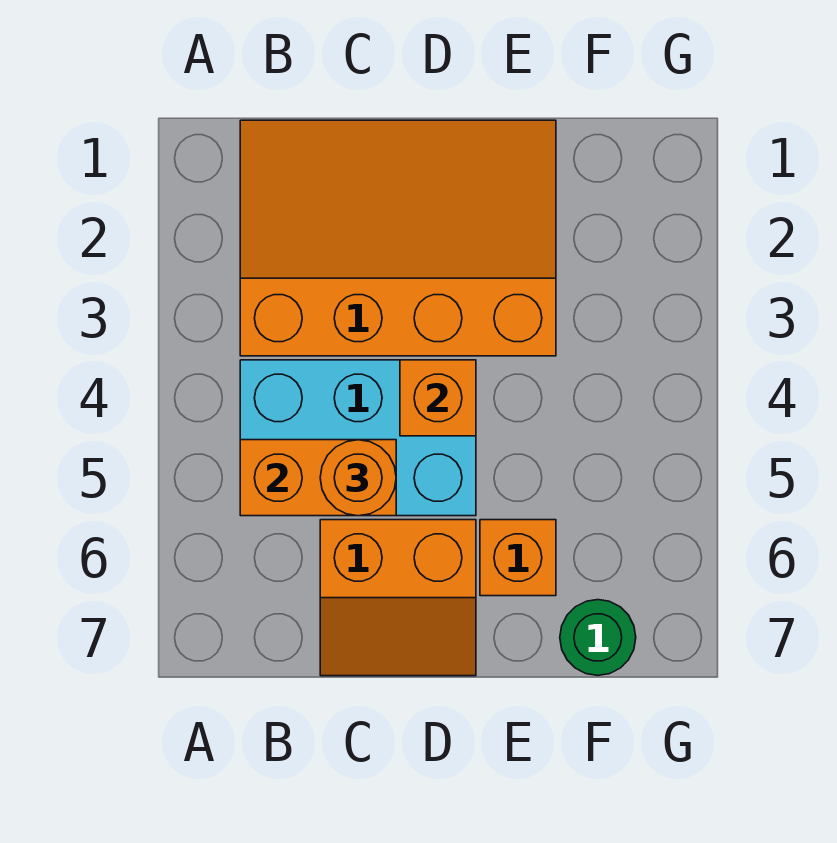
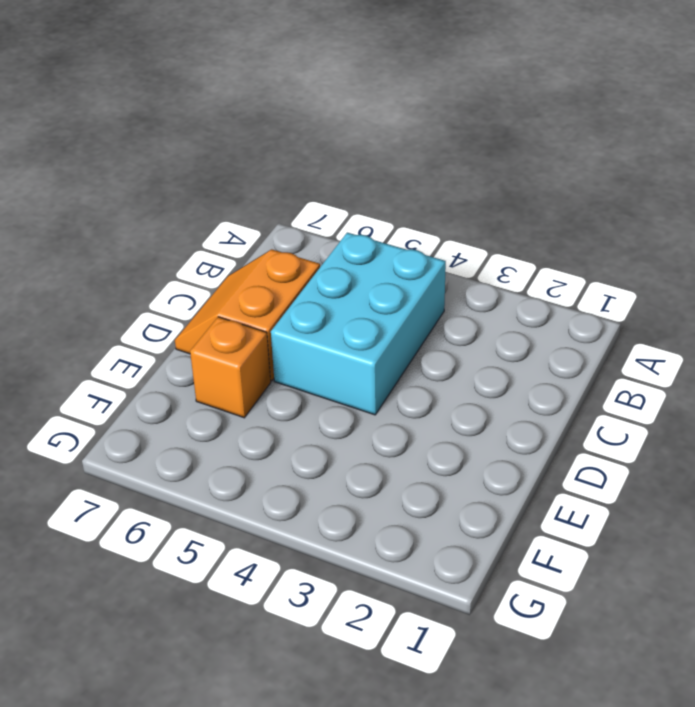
none -> orange slope B1:E3 level 1 top 3
none -> green round brick F7 level 1

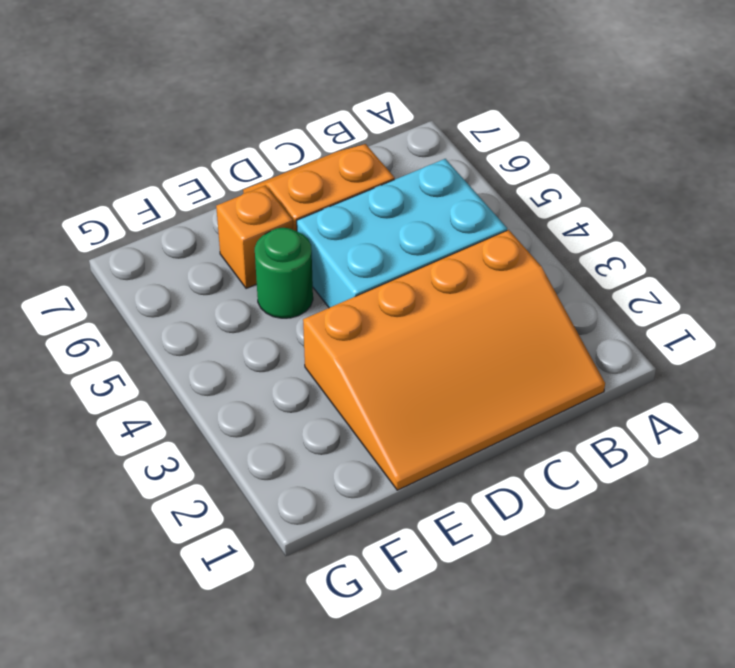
green round brick E5 level 1 -> green round brick F7 level 1
none -> orange brick B5:C5 level 2
none -> orange brick D4 level 2

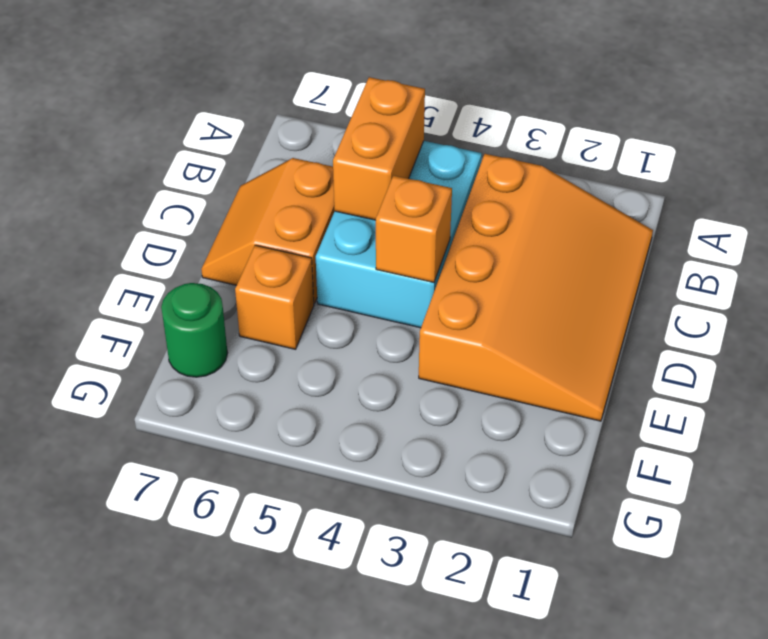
none -> orange round brick C5 level 3

